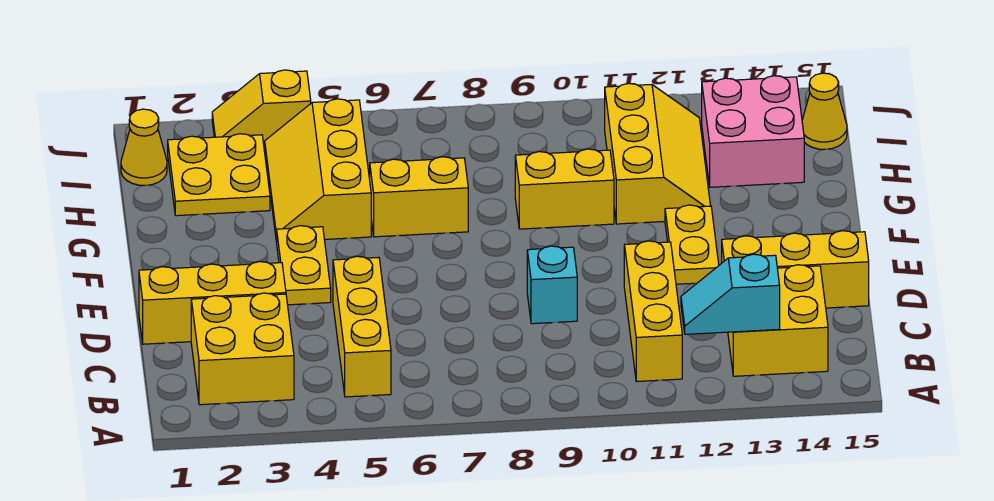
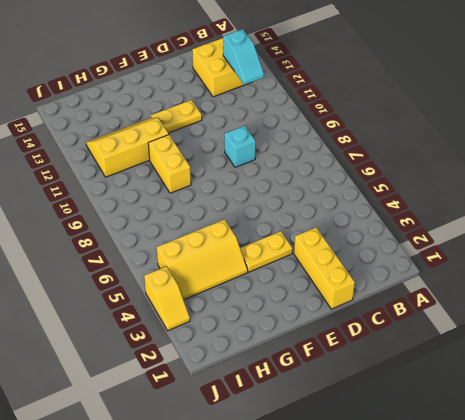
none -> yellow brick B2:C3 level 1
none -> yellow brick B5:D5 level 1
none -> yellow brick B11:D11 level 1

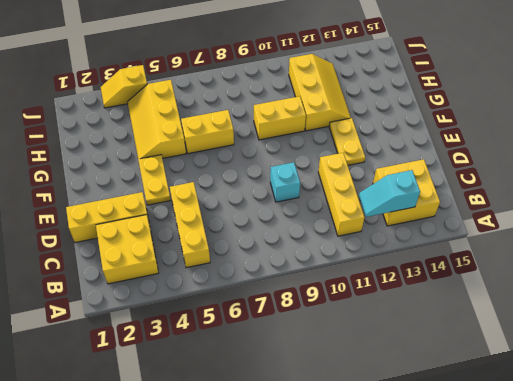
none -> yellow brick D13:D15 level 1
none -> yellow plate H2:I3 level 1
none -> pink brick H13:I14 level 1

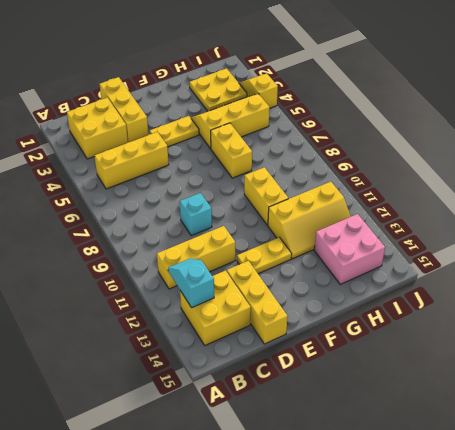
none -> yellow cone I1 level 1
none -> yellow cone I15 level 1

